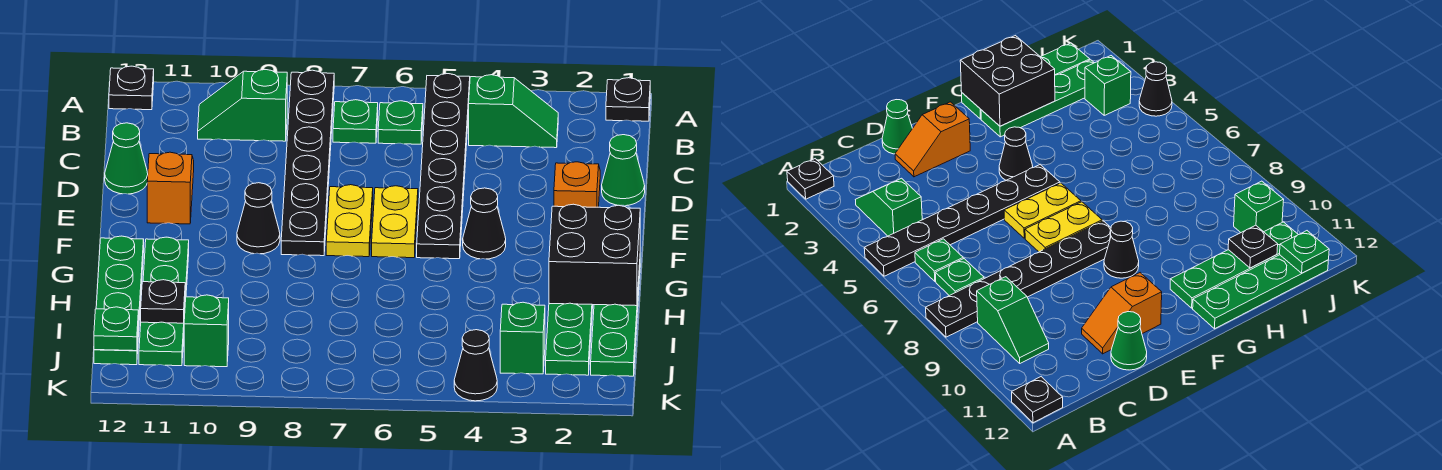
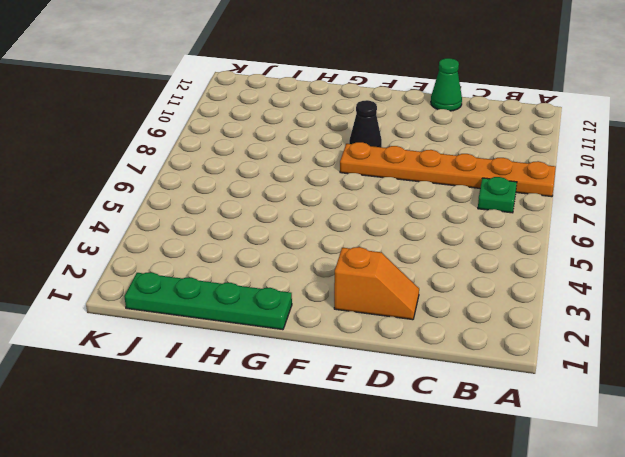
orange plate A8:F8 level 1 -> black plate A8:F8 level 1
none -> black plate A1 level 1
none -> black plate A5:F5 level 1
none -> black plate A12 level 1

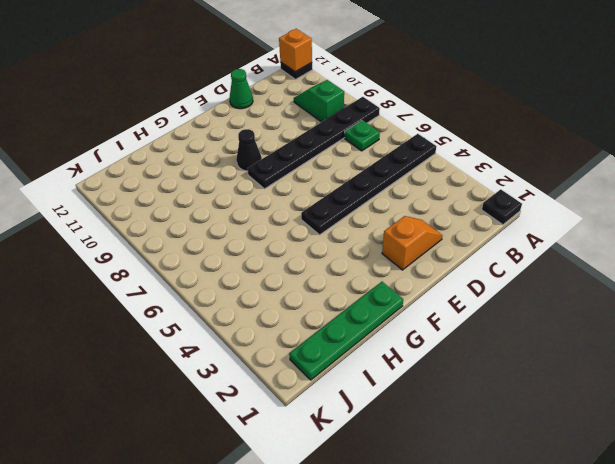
orange brick A12 level 2 -> none
none -> green slope B3:B4 level 1 top 4
none -> green plate B6 level 1
none -> green cone D1 level 1

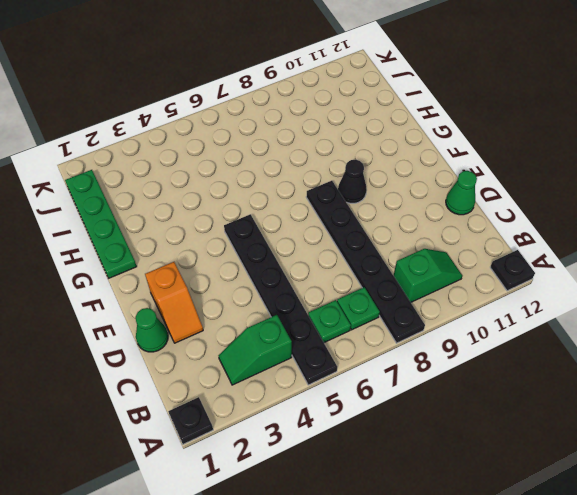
none -> orange slope D11:E11 level 1 top E
none -> yellow plate E6:F6 level 1
none -> yellow plate E7:F7 level 1

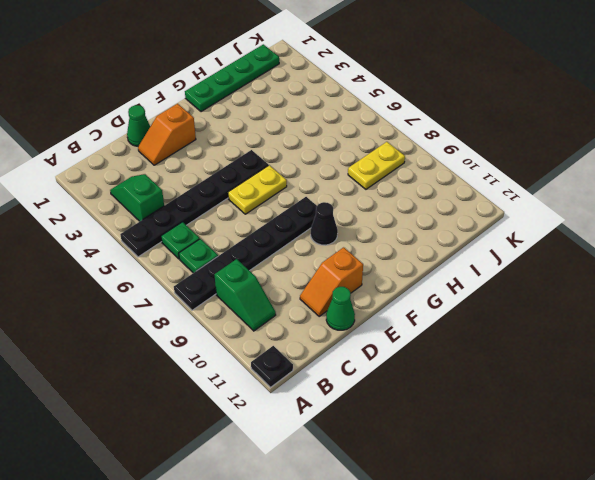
yellow plate I8:J8 level 1 -> yellow plate E7:F7 level 1
none -> black plate A1 level 1
none -> black cone F4 level 1
none -> green plate G2:J2 level 1

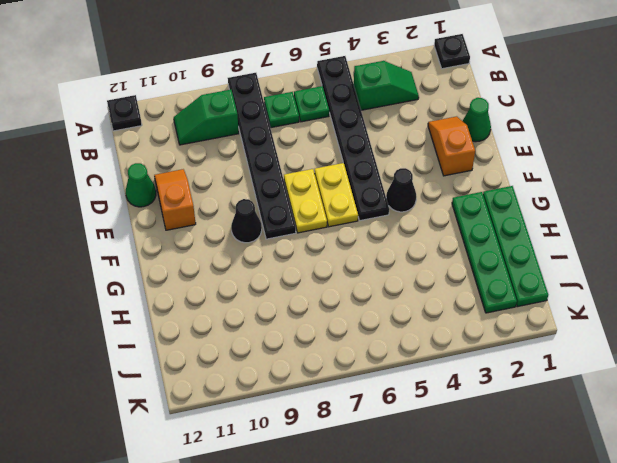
none -> green plate G11:J11 level 1
none -> green plate G12:J12 level 1
none -> green brick J3 level 1

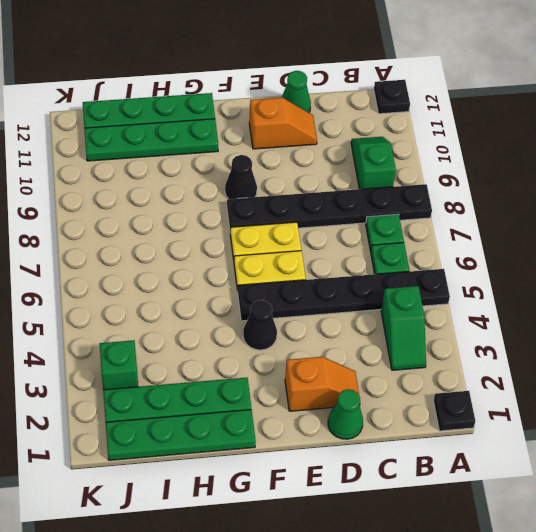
none -> green brick J10 level 1
none -> black cone K4 level 1
none -> black brick G1:H2 level 2

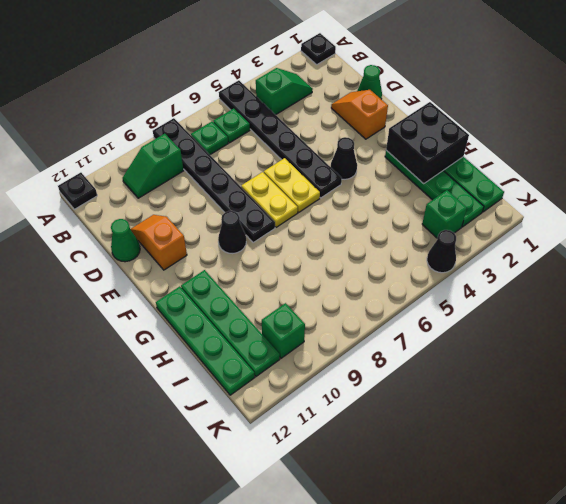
none -> black plate I11 level 2
none -> green plate J12 level 2

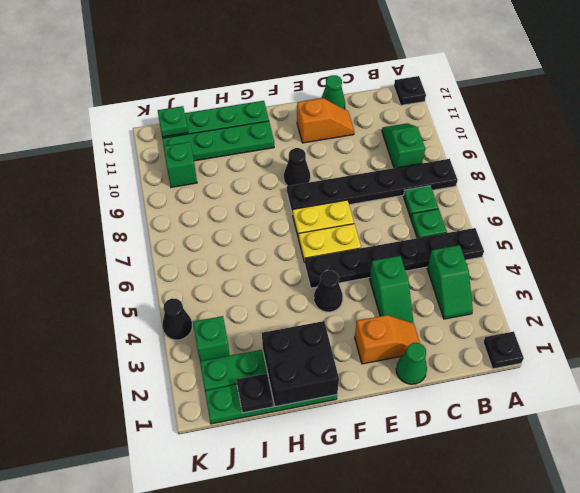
green slope D3:D4 level 1 top 4 -> none
black plate I1 level 2 -> black plate I11 level 2

